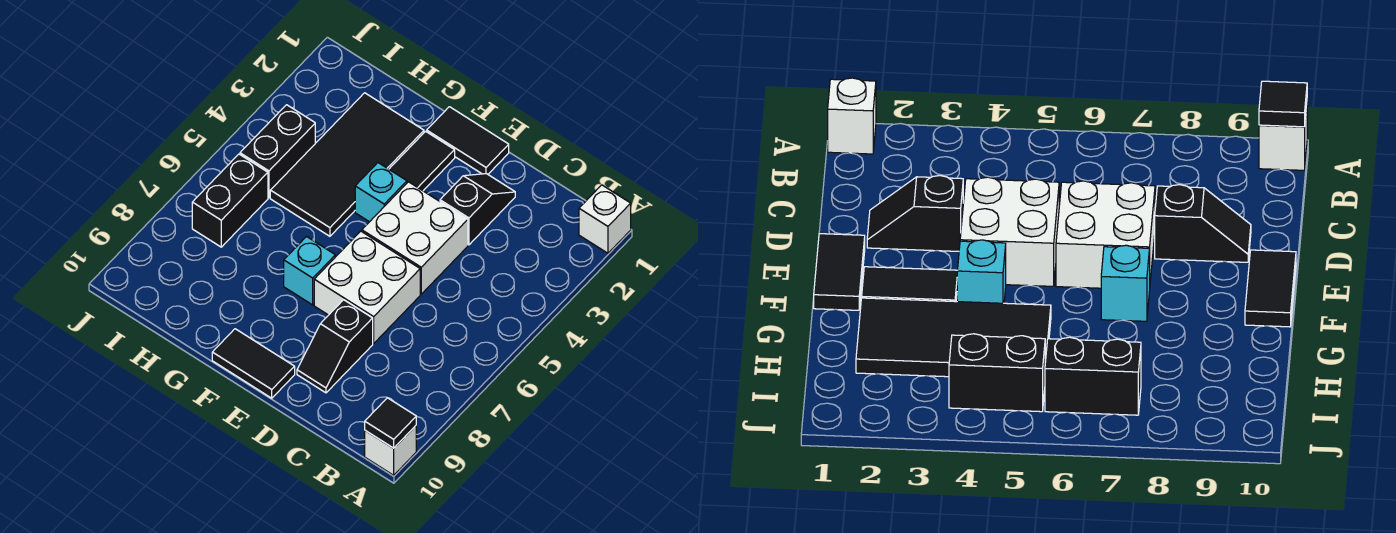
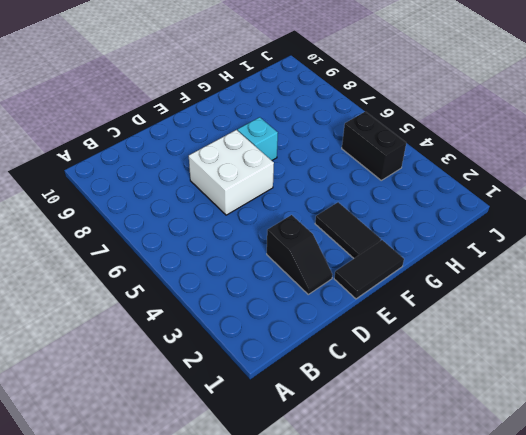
none -> white brick A1 level 1
none -> white brick A10 level 1
none -> white brick D4:E5 level 1

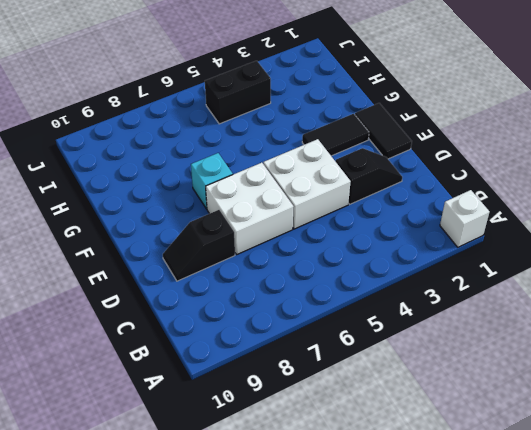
none -> white brick A10 level 1
none -> black tile E10:F10 level 1
none -> cyan brick F4 level 1

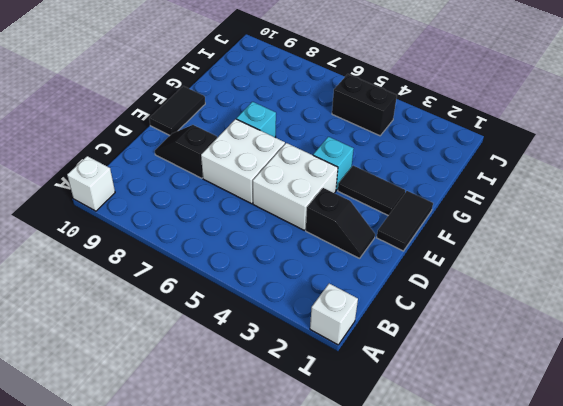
none -> black tile G2:H5 level 1
none -> black brick I6:I7 level 1
none -> black tile A10 level 2

